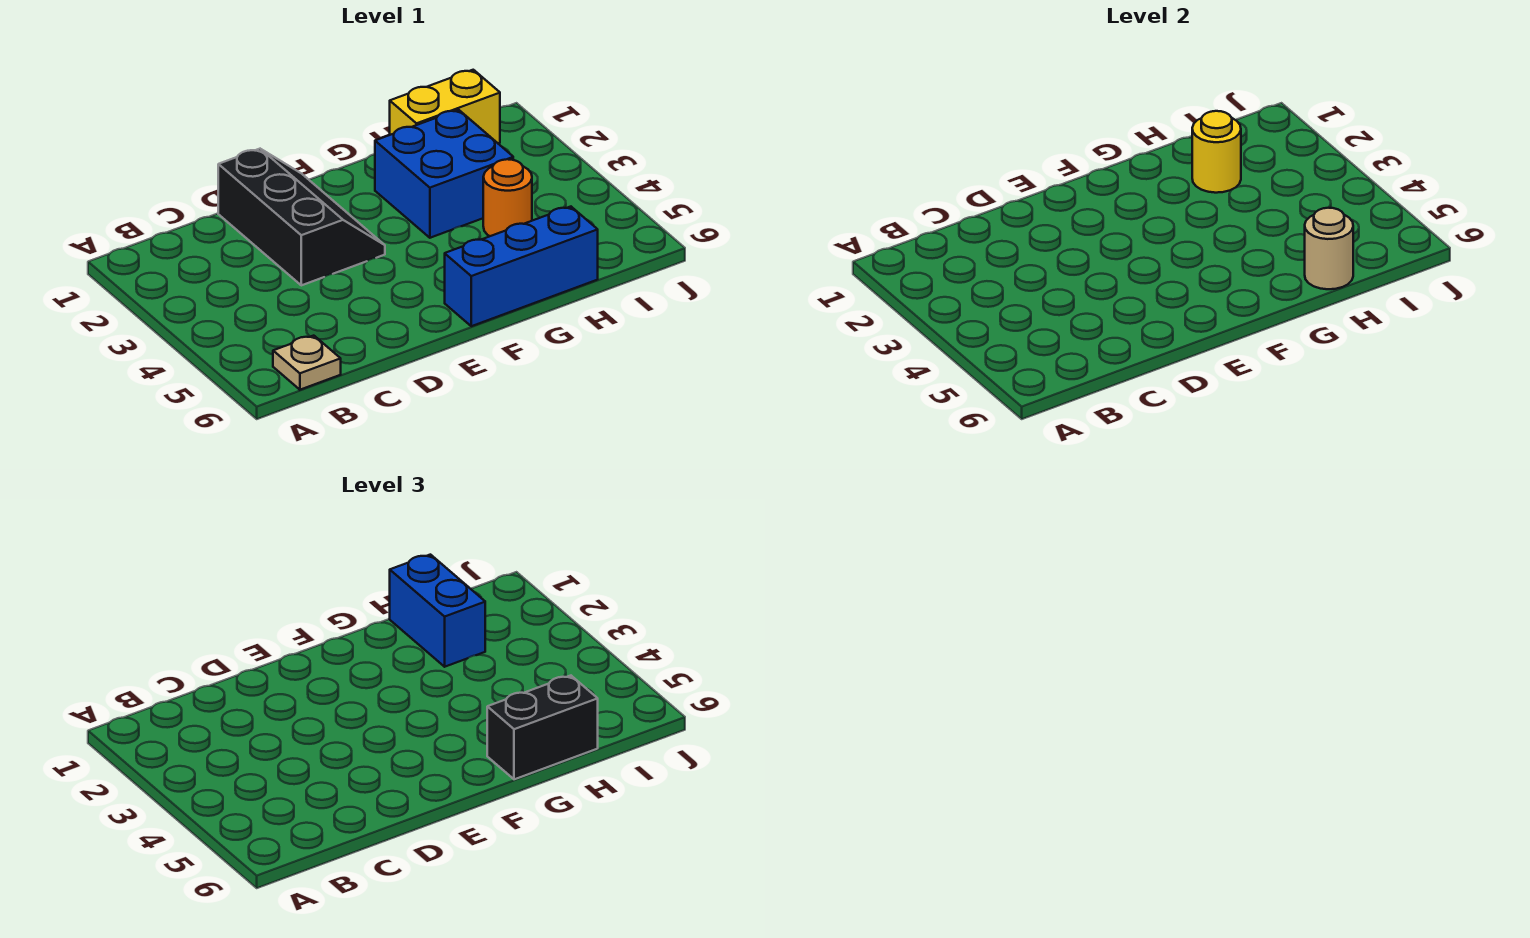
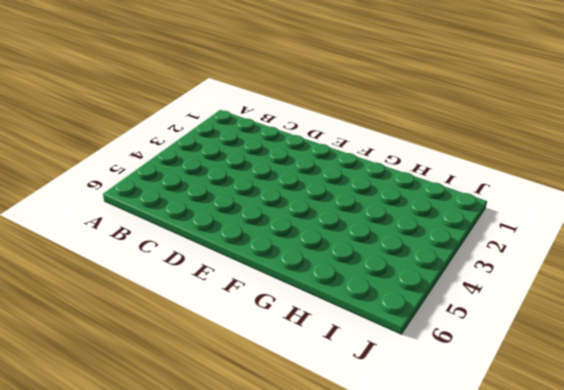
none -> tan plate B6 level 1
none -> black slope D1:E3 level 1 top D

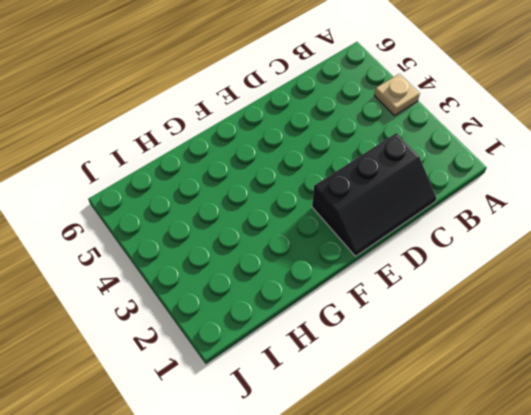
tan plate A4 level 1 -> tan plate B6 level 1
black slope C1:E2 level 1 top 2 -> black slope D1:E3 level 1 top D
none -> blue brick F6:H6 level 1
none -> blue brick G2:H3 level 1

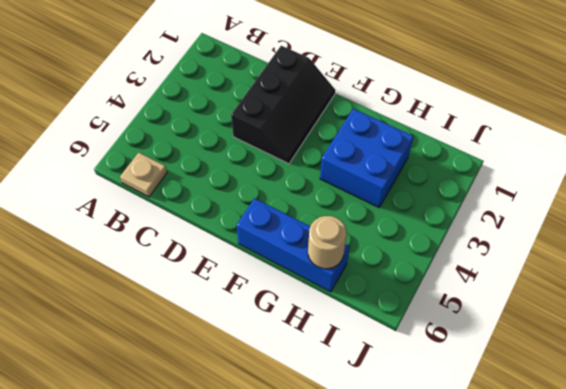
none -> yellow brick H1:I1 level 1
none -> orange round brick H4 level 1

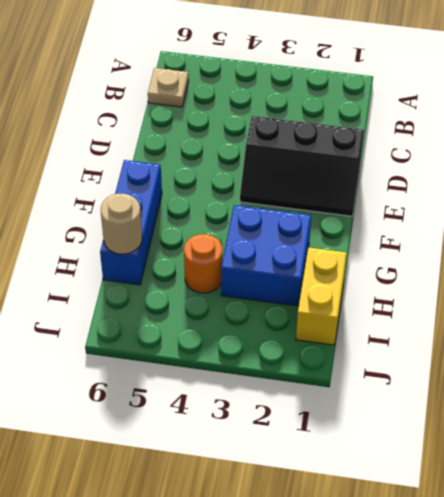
none -> yellow round brick H2 level 2
none -> black brick G6:H6 level 3

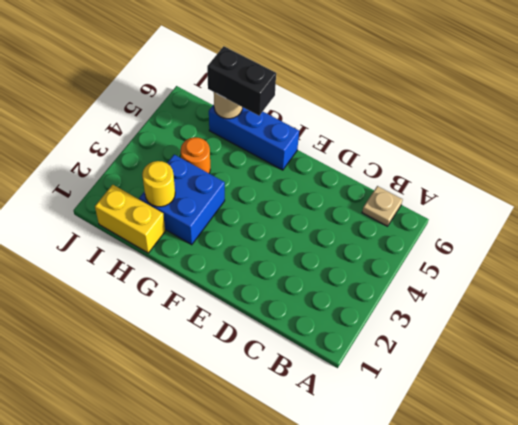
none -> black slope D1:E3 level 1 top D
none -> blue brick H1:H2 level 3

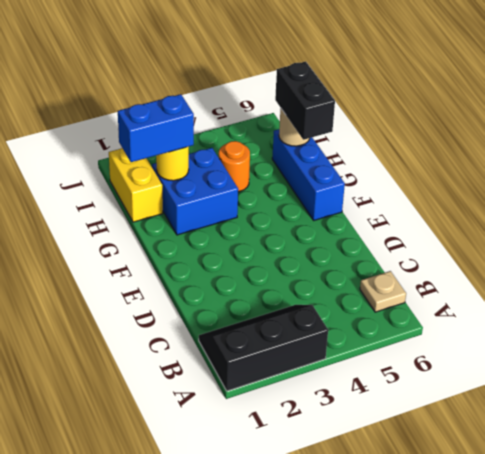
black slope A1:B3 level 1 top A -> black slope D1:E3 level 1 top D

